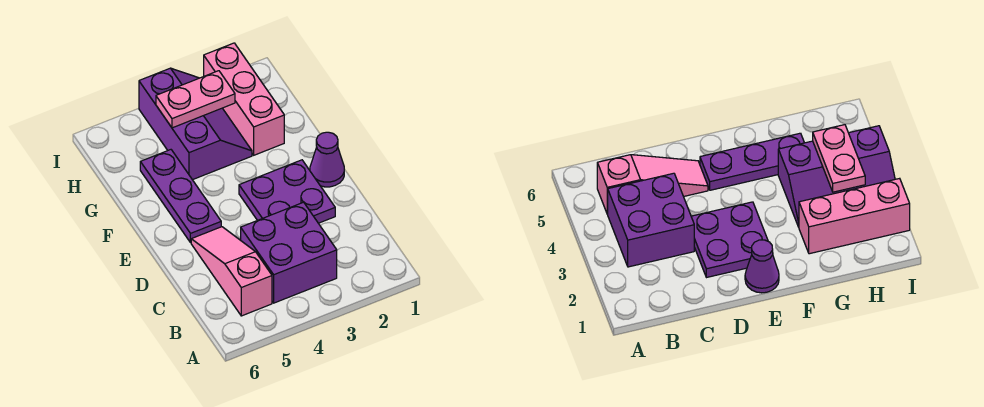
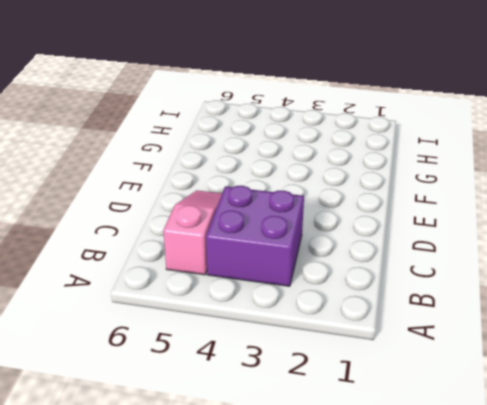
none -> purple plate D2:E3 level 1
none -> purple cone E1 level 1

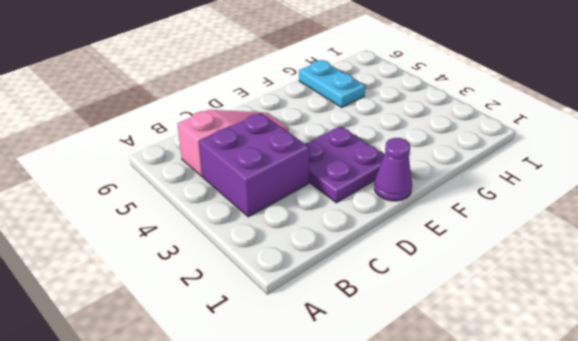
cyan plate G5:G6 level 1 -> purple plate E5:G5 level 1
none -> pink brick G2:I2 level 1
none -> purple slope G3:I4 level 1 top 4

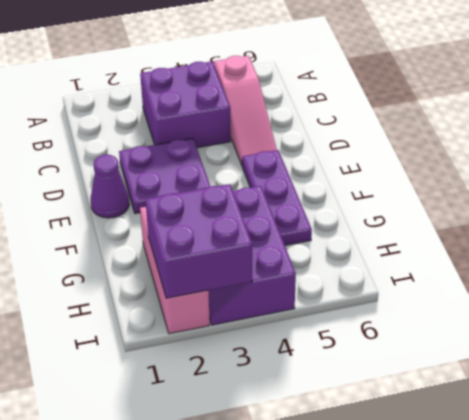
purple brick H2:I3 level 2 -> pink plate H3:H4 level 2

